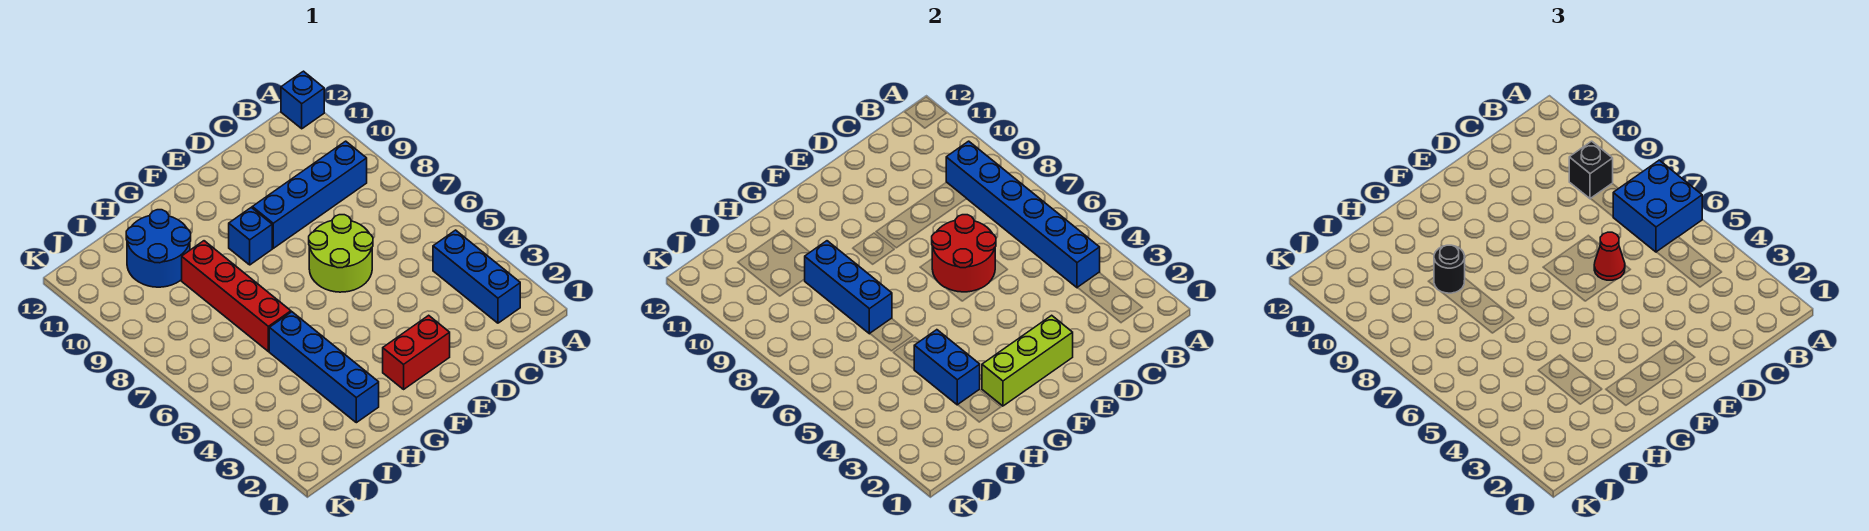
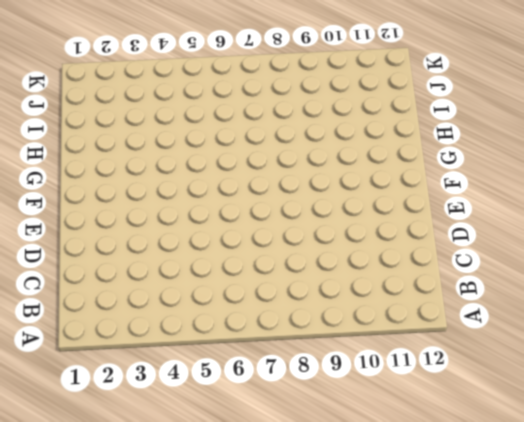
none -> blue brick A12 level 1
none -> blue brick B2:B4 level 1
none -> blue brick B9:E9 level 1

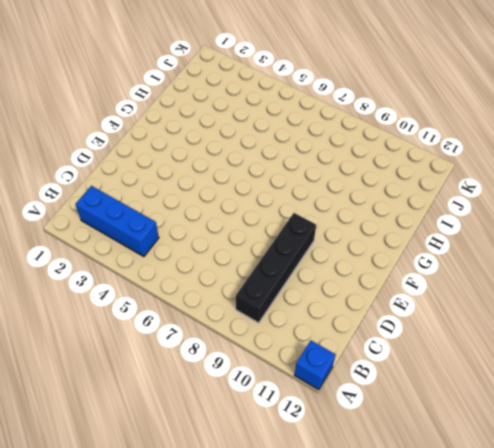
black brick B9:E9 level 1 -> blue brick B9:E9 level 1
none -> lime round brick D6:E7 level 1
none -> red brick E2:F2 level 1
none -> blue brick F9 level 1

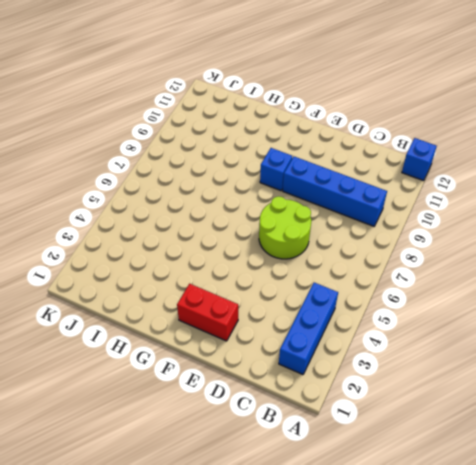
none -> blue brick H2:H5 level 1
none -> red brick H6:H9 level 1
none -> blue round brick H10:I11 level 1

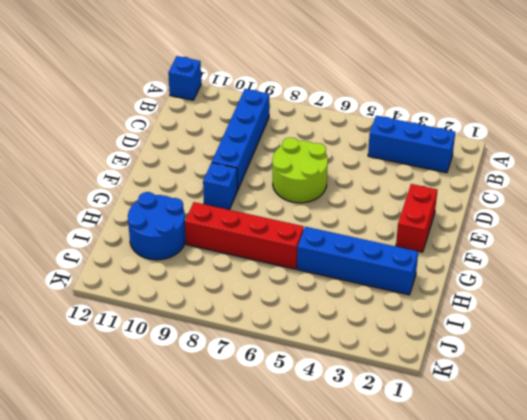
none -> blue brick B4:B9 level 2
none -> red round brick D6:E7 level 2
none -> lime brick E2:G2 level 2

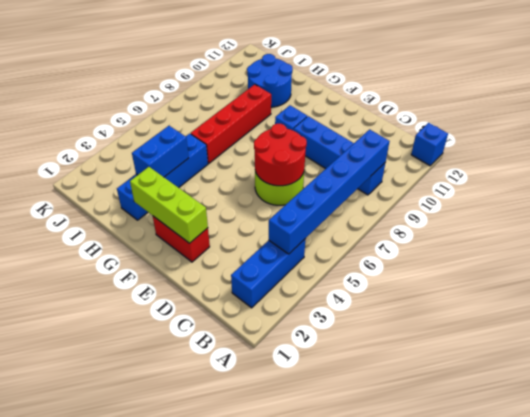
none -> blue brick H7:H9 level 2
none -> blue brick A6:B7 level 3
none -> black brick B9 level 3

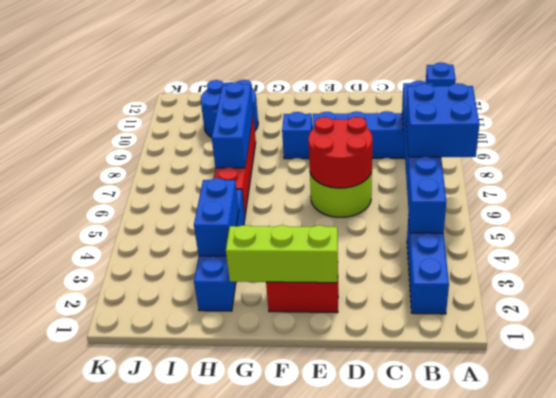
none -> black brick B9 level 3
none -> red cone D6 level 3
none -> black round brick H9 level 3

